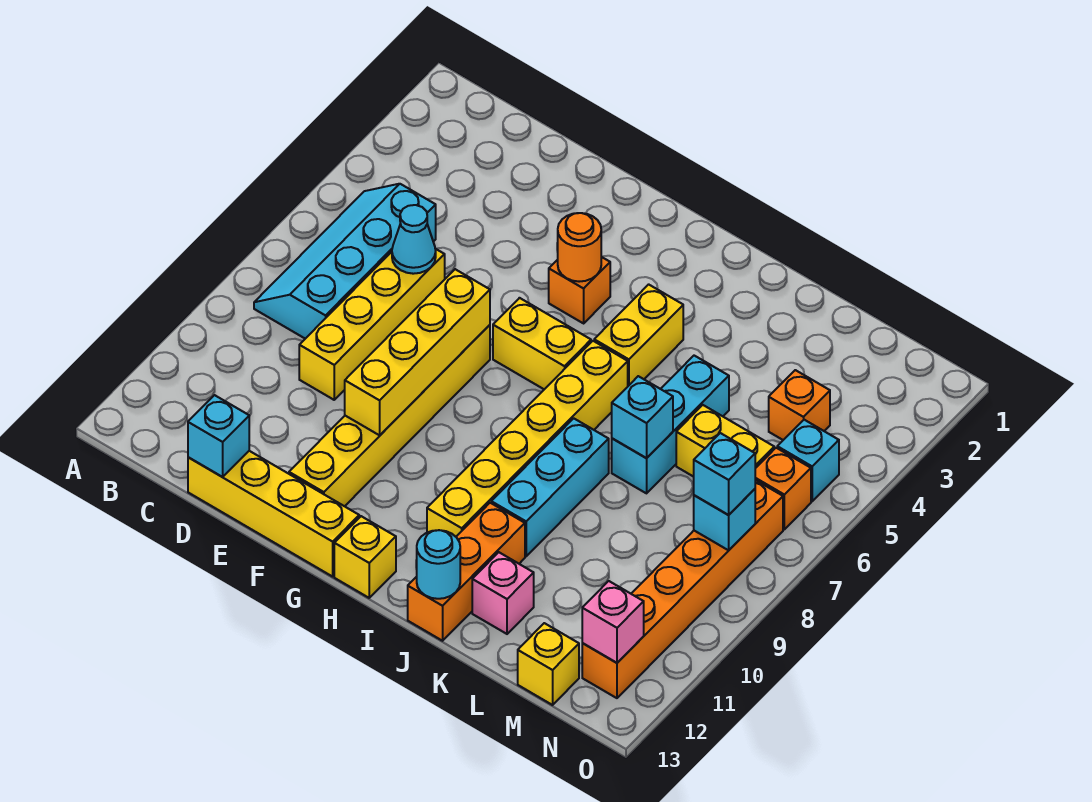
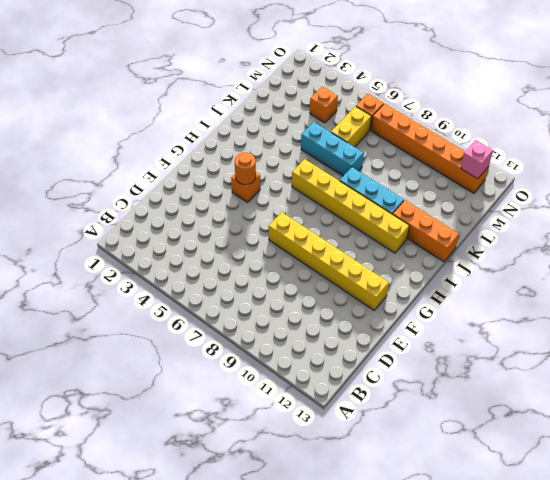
none -> cyan slope B5:C8 level 1 top C
none -> yellow brick D6:D9 level 1
none -> yellow brick D13:G13 level 1

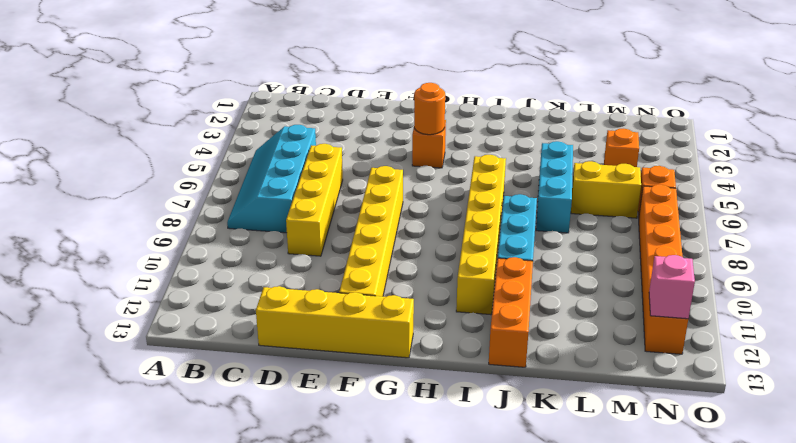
none -> yellow brick G6:H6 level 1
none -> yellow brick H13 level 1
none -> yellow brick I4:I5 level 1

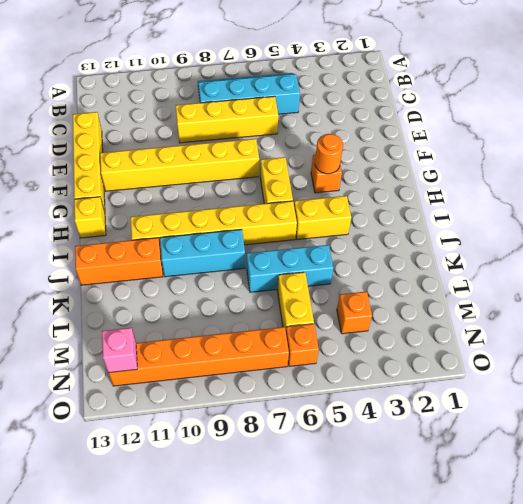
none -> pink brick K12 level 1
none -> yellow brick M13 level 1
none -> cyan brick N5 level 1

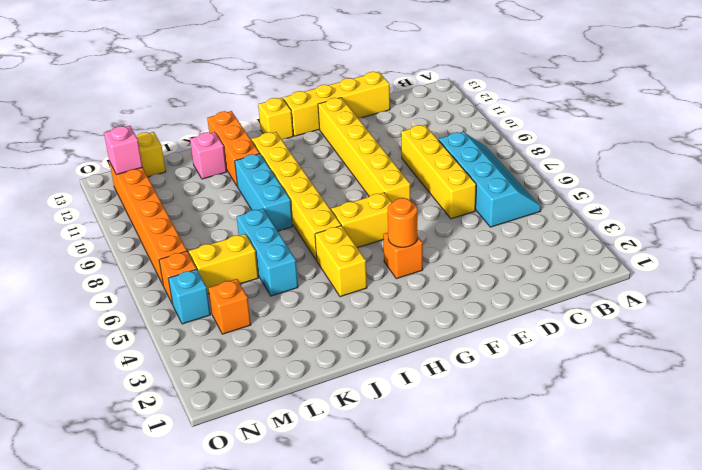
none -> cyan cone D6 level 2
none -> cyan brick D13 level 2
none -> yellow brick F7:F10 level 2

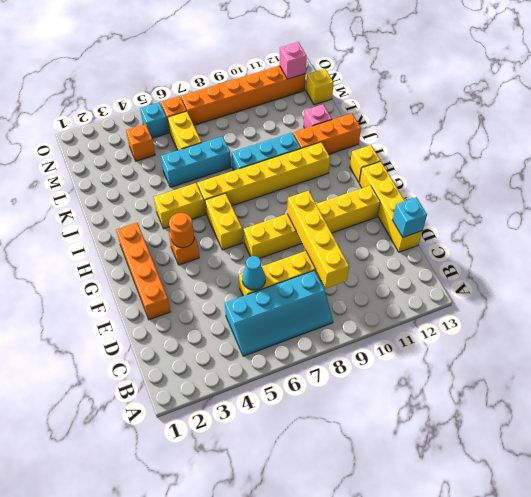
yellow brick C9:F9 level 2 -> yellow brick F7:F10 level 2
orange brick E2:H2 level 1 -> none
none -> cyan round brick J13 level 2
none -> cyan brick K7 level 2
none -> cyan brick N8 level 2

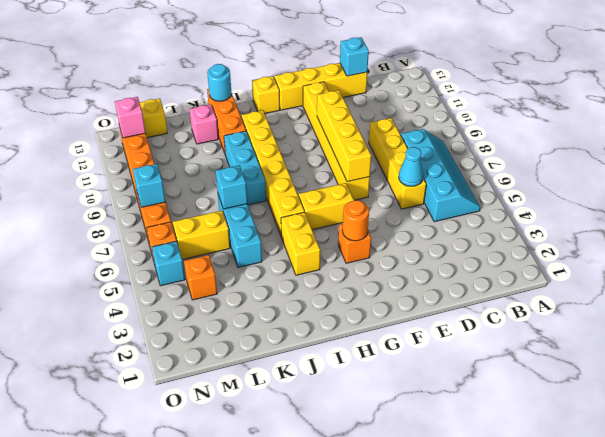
none -> cyan brick N8 level 3

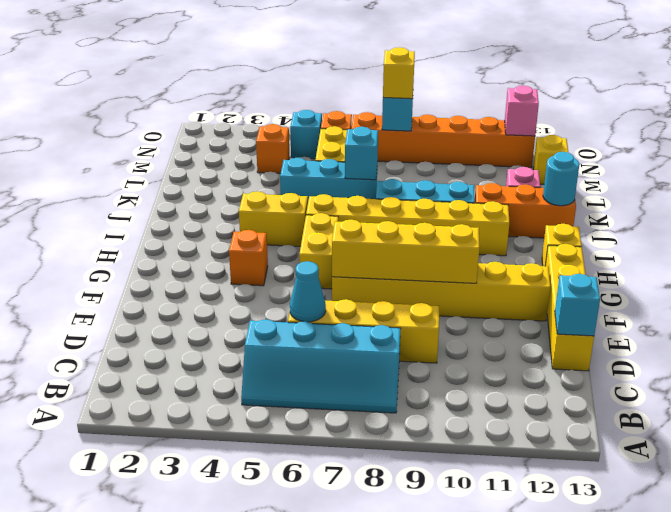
yellow brick N8 level 3 -> cyan brick N8 level 3
none -> orange round brick G4 level 2

